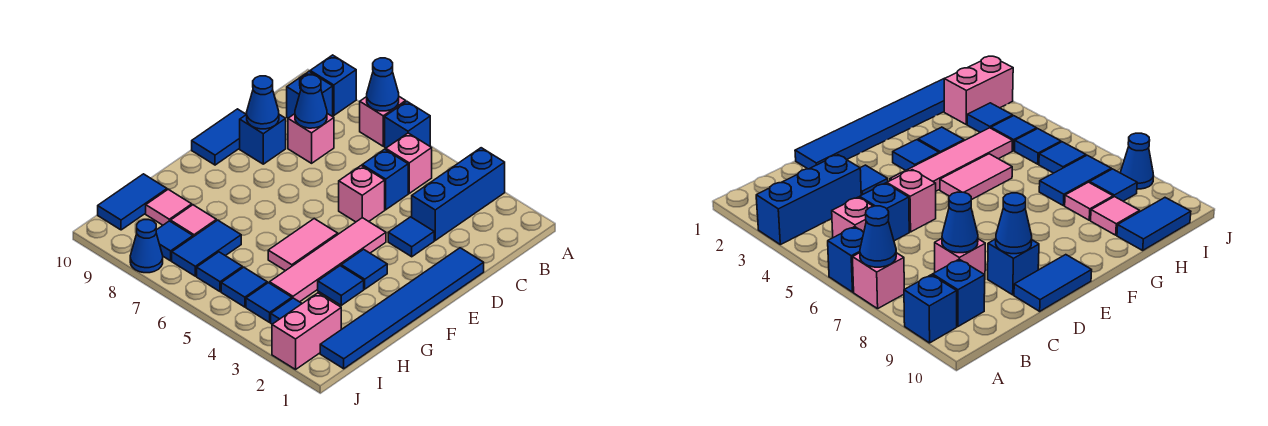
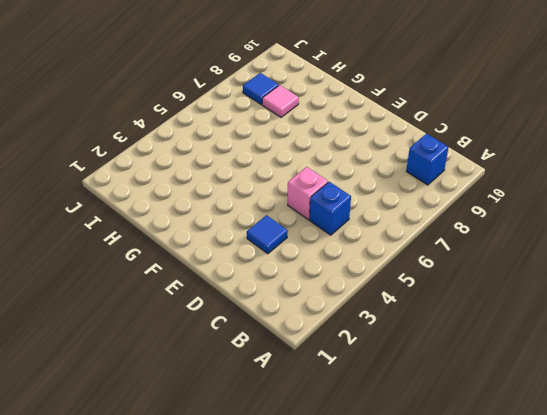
none -> blue brick A3:C3 level 1
none -> blue brick A6 level 1
none -> pink brick A7 level 1
none -> blue brick A9 level 1

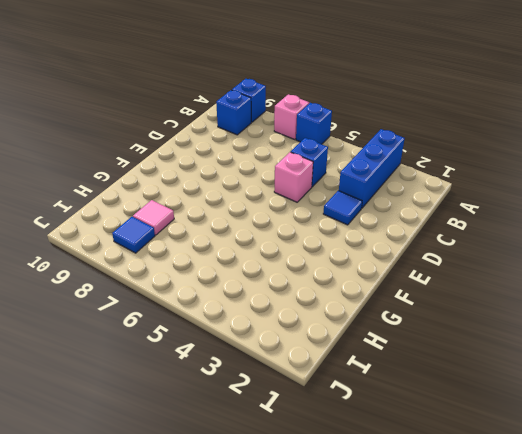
none -> pink brick B5 level 1
none -> pink brick C8 level 1
none -> blue tile D1:I1 level 1
none -> blue brick D9 level 1

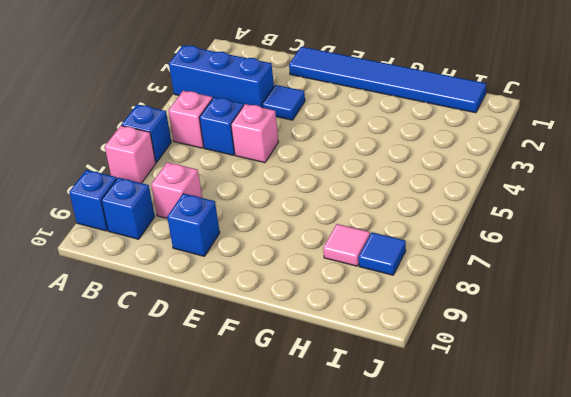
none -> blue tile D10:E10 level 1
none -> pink tile E4:H4 level 1
none -> blue tile F3 level 1
none -> pink tile F5:G5 level 1

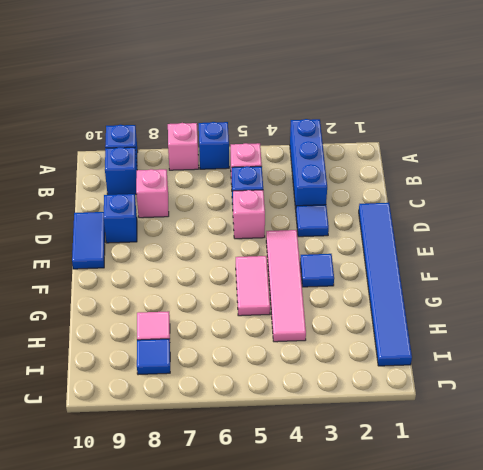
none -> blue tile G3 level 1
none -> blue tile H7:I7 level 1
none -> pink tile H9 level 1
none -> blue tile H10:I10 level 1

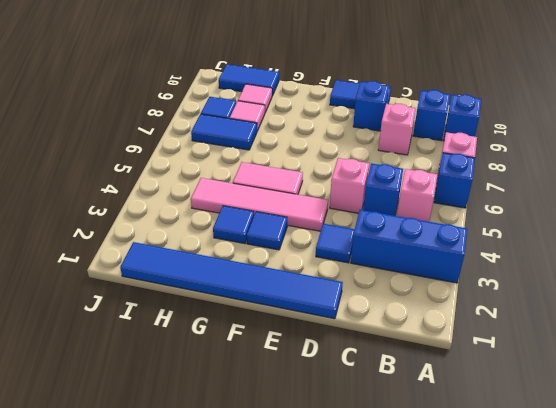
none -> pink brick I2:J2 level 1
none -> blue tile I3 level 1
none -> blue tile I4 level 1
none -> blue tile I5 level 1

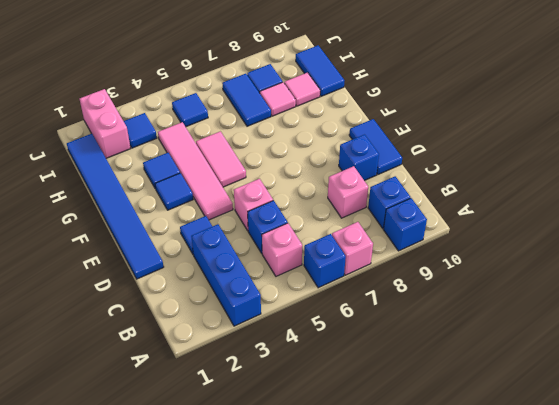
none -> blue tile I4 level 1
none -> blue tile I6 level 1
none -> blue cone J8 level 1
none -> blue cone A7 level 2

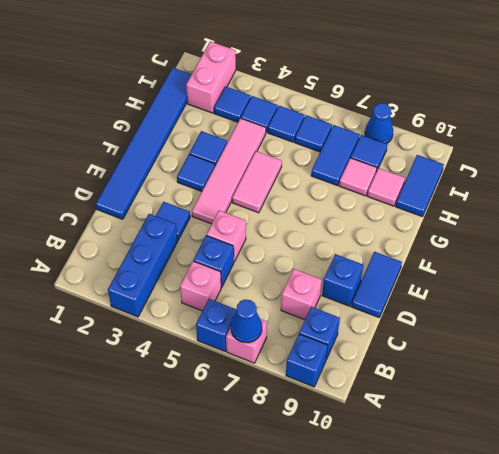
none -> blue cone C8 level 2
none -> blue cone D9 level 2

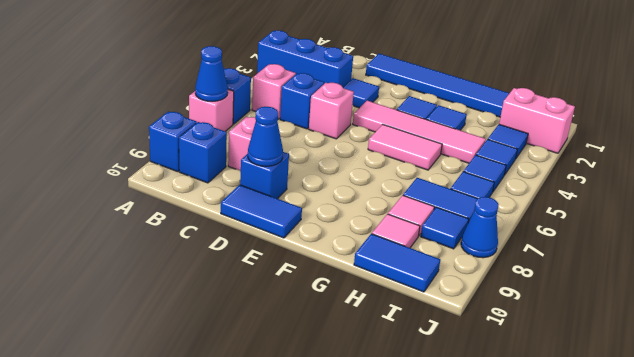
none -> blue cone C8 level 2

